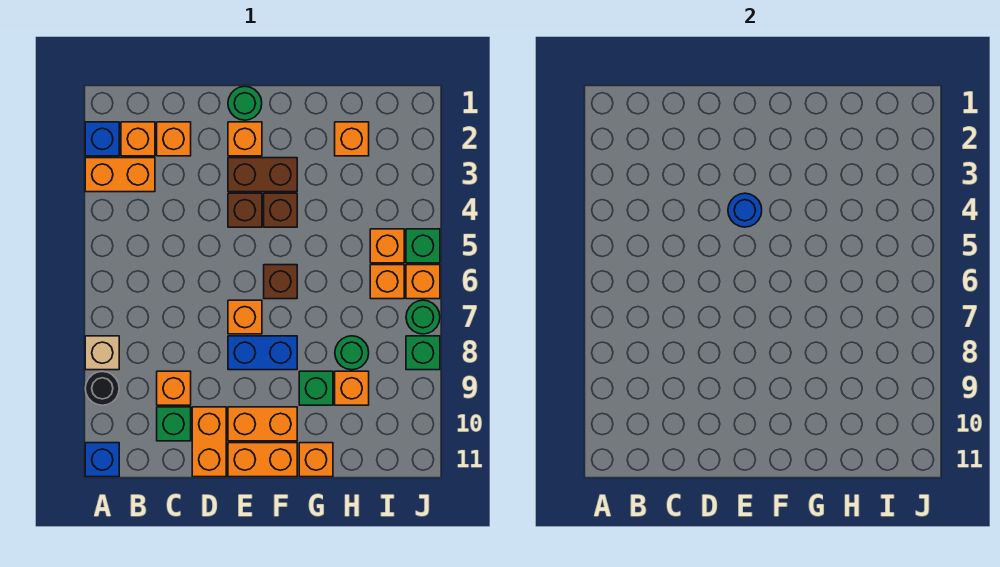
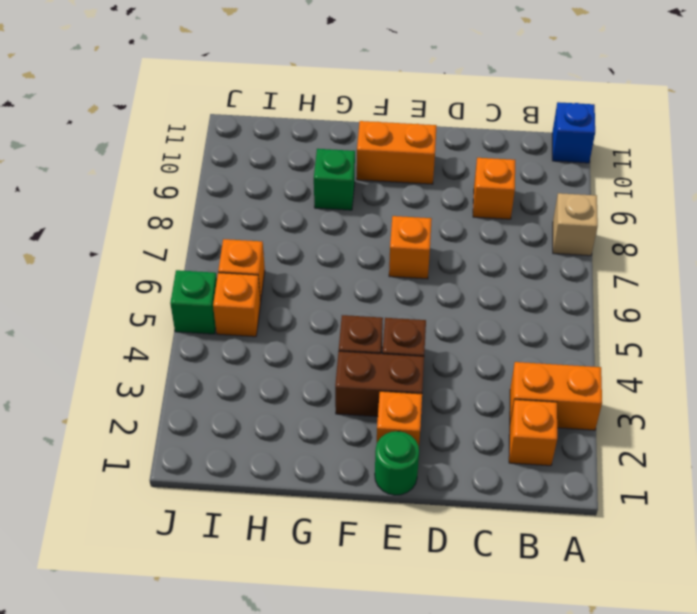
none -> blue brick A2 level 1
none -> black round brick A9 level 1
none -> orange brick C2 level 1
none -> green brick C10 level 1

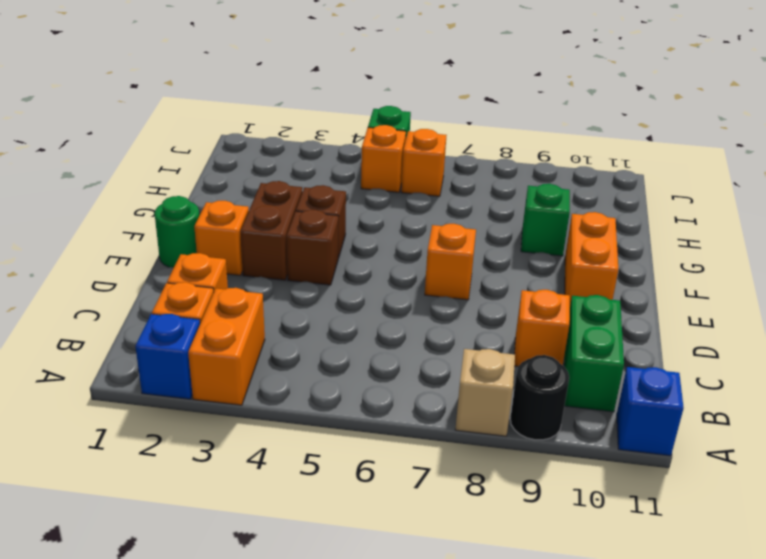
green brick B10:C10 level 1 -> green brick C10 level 1
none -> orange brick D10:D11 level 1
none -> blue brick E8:F8 level 1
none -> orange brick E11:F11 level 1
none -> brown brick F6 level 1

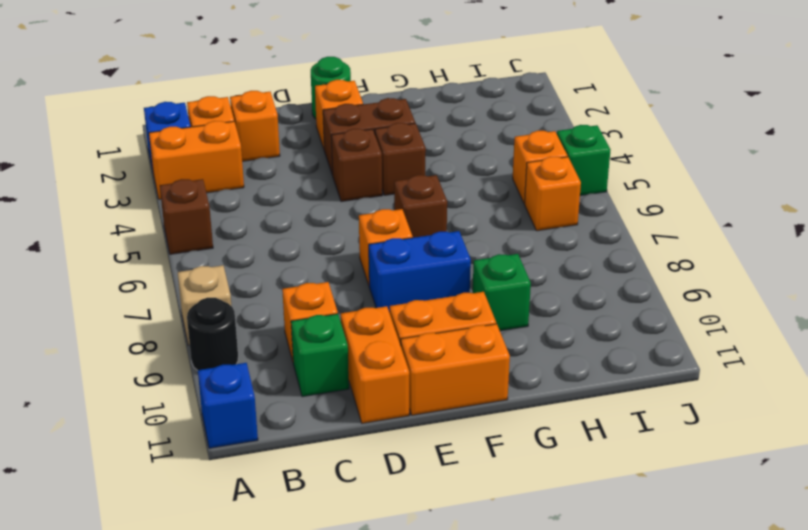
brown brick A5 level 1 -> none
none -> orange brick G11 level 1
none -> orange brick H2 level 1
none -> green round brick H8 level 1
none -> orange brick H9 level 1

